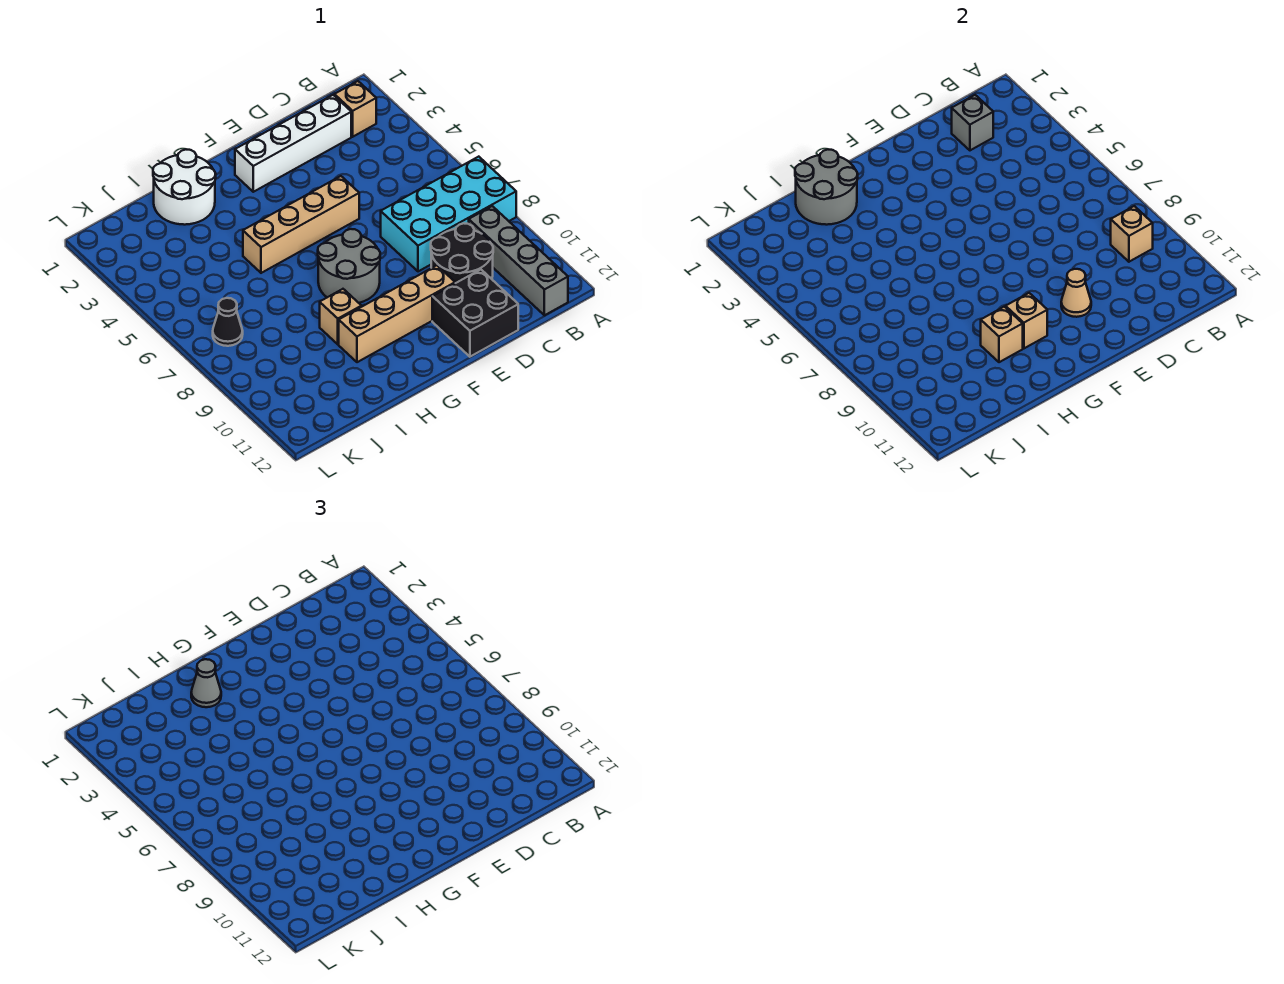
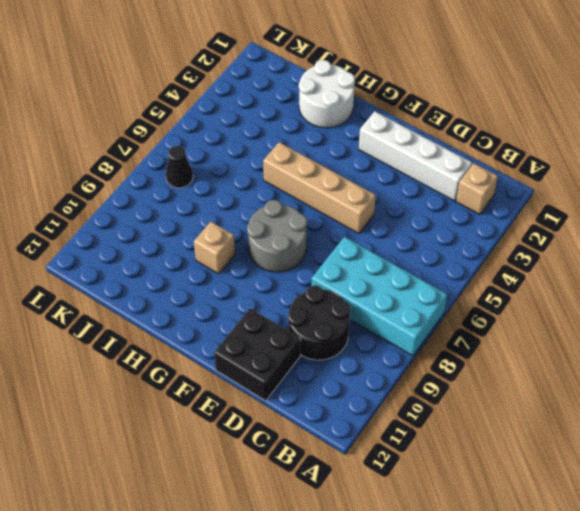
none -> grey brick B9:B12 level 1
none -> tan brick E10:H10 level 1
none -> tan brick B9 level 2

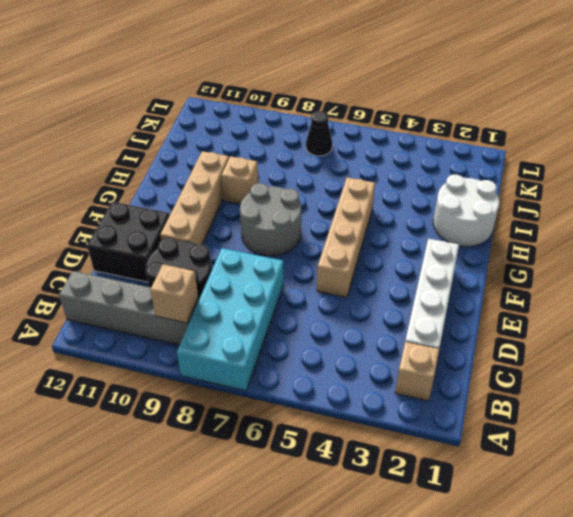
none -> grey brick C2 level 2
none -> tan cone E10 level 2
none -> tan brick G10 level 2

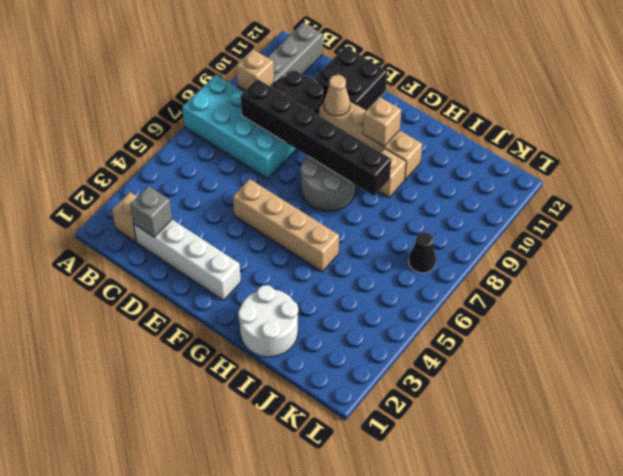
black brick C8:H8 level 2 -> none
none -> grey round brick H1:I2 level 2
none -> tan brick H10 level 2
none -> grey cone H2 level 3

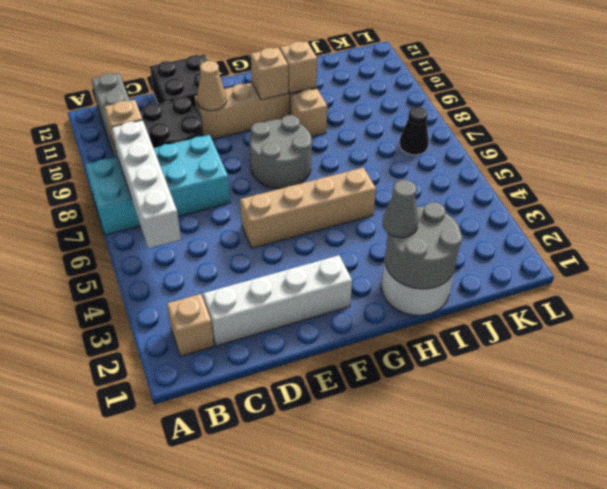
white brick B5:B8 level 2 -> none
none -> grey brick C2 level 2

